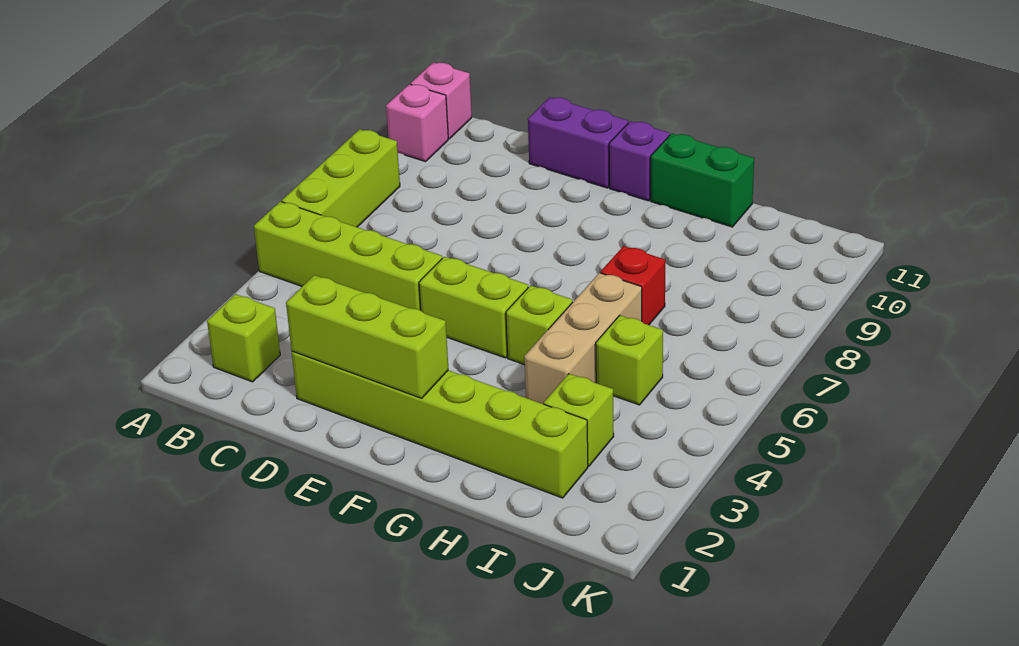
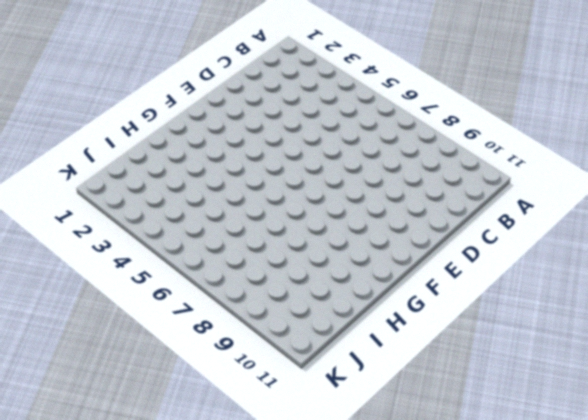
none -> lime brick A5:D5 level 1
none -> lime brick A6:A8 level 1
none -> pink brick A10 level 1

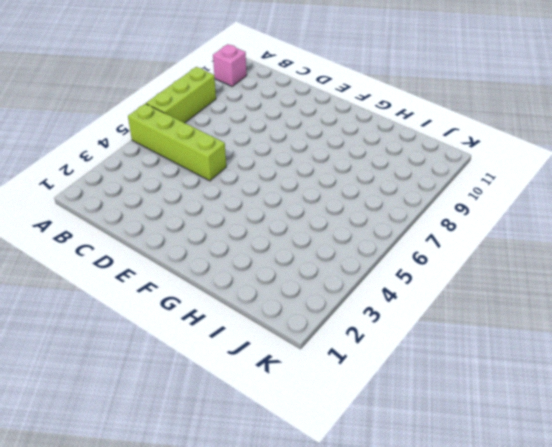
none -> pink brick A11 level 1
none -> lime brick B2 level 1
none -> lime brick D2:I2 level 1

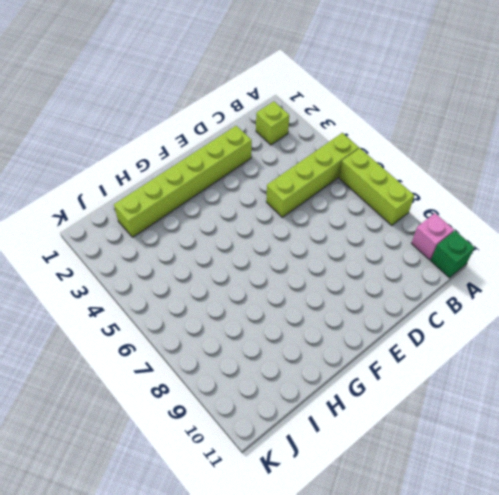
green brick A11 level 1 -> pink brick A11 level 1
none -> purple brick D11:E11 level 1
none -> lime brick E5:F5 level 1
none -> purple brick F11 level 1

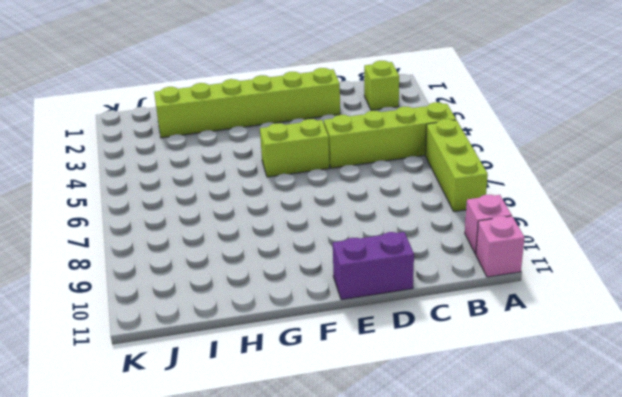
none -> purple brick F11 level 1
none -> lime brick G5 level 1
none -> green brick G11:H11 level 1

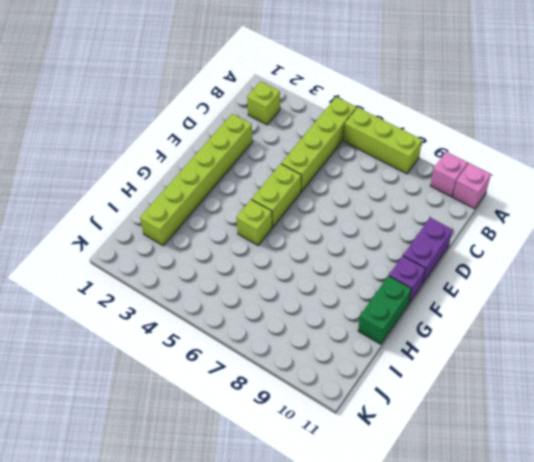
none -> tan brick H4:H6 level 1
none -> red brick H7 level 1
none -> lime brick I3 level 1

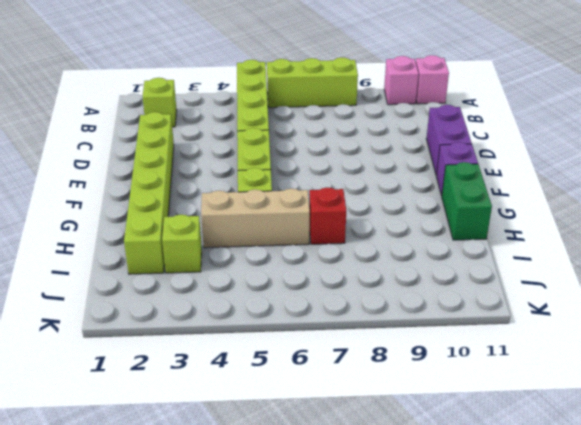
none -> lime brick I5 level 1
none -> lime brick D2:F2 level 2

